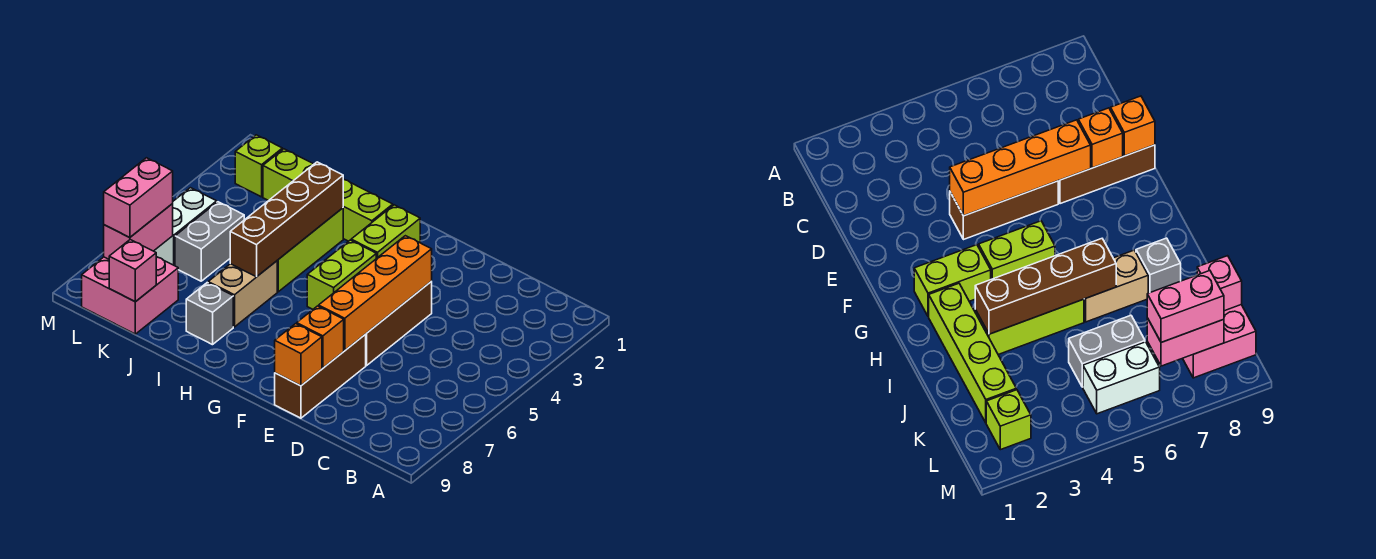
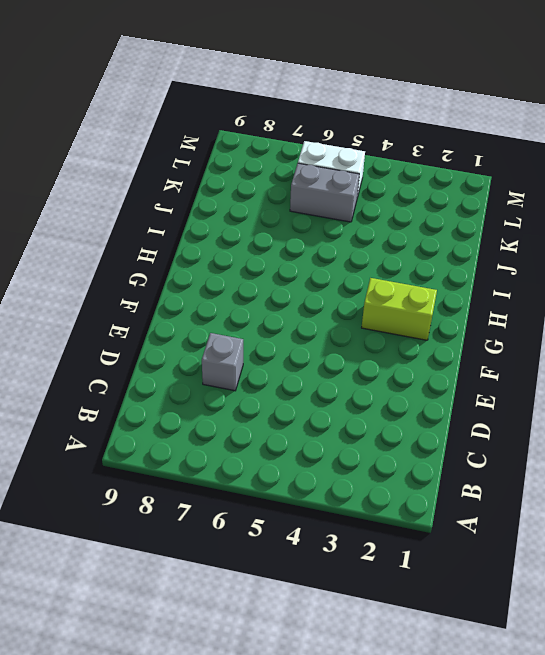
grey brick D7 level 1 -> grey brick I8 level 1
none -> brown brick E4:E6 level 1
none -> brown brick E7:E9 level 1
none -> lime brick G4:G5 level 1

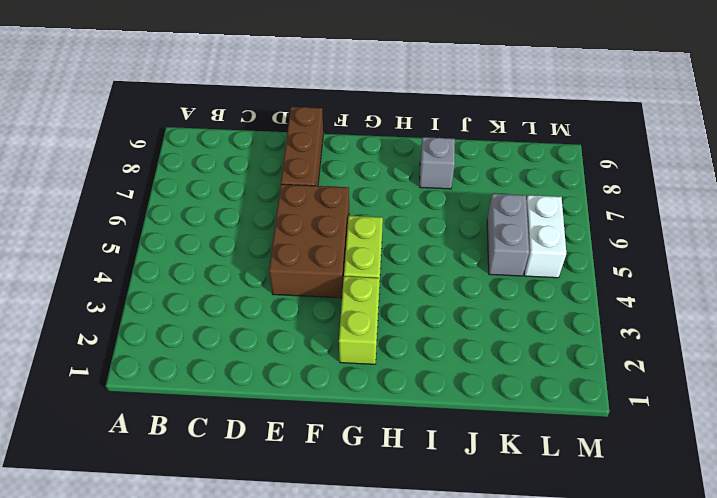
brown brick E4:F6 level 1 -> brown brick E4:E6 level 1
none -> lime brick H2:K2 level 1
none -> lime brick I3:I5 level 1
none -> tan brick I6:I7 level 1

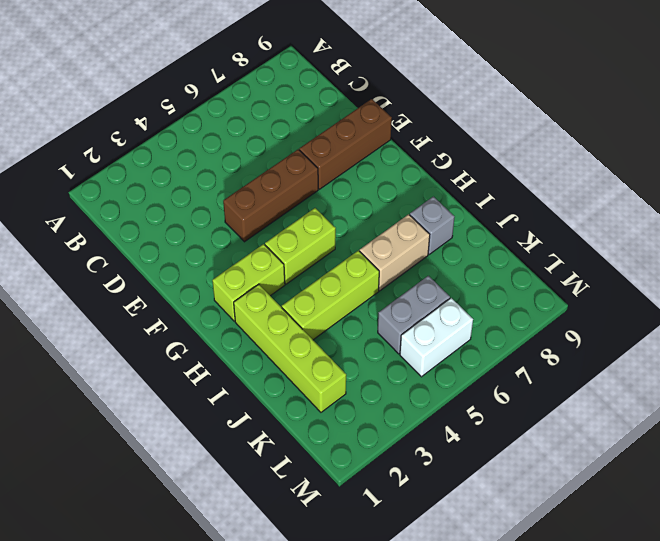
none -> pink brick K8:L9 level 1
none -> lime brick L2 level 1
none -> orange brick E4:E7 level 2

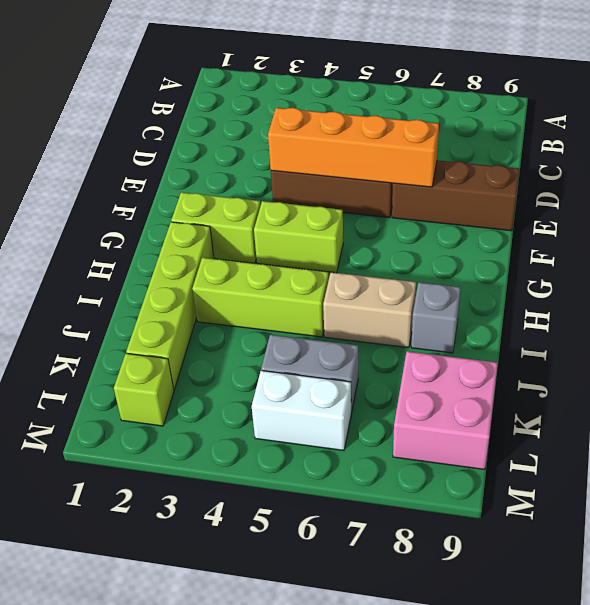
none -> orange brick E8 level 2
none -> orange brick E9 level 2
none -> brown brick I3:I6 level 2

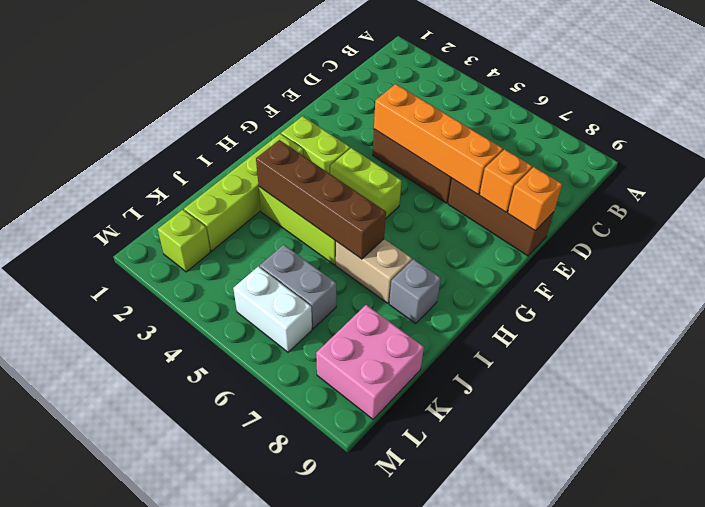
none -> pink brick K9 level 2
none -> pink brick L7:L8 level 2
none -> pink brick L7:L8 level 3

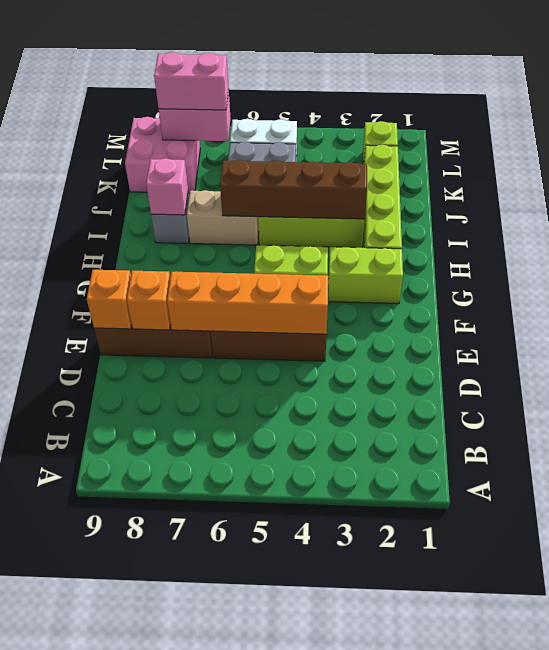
pink brick I8 level 2 -> pink brick K9 level 2

